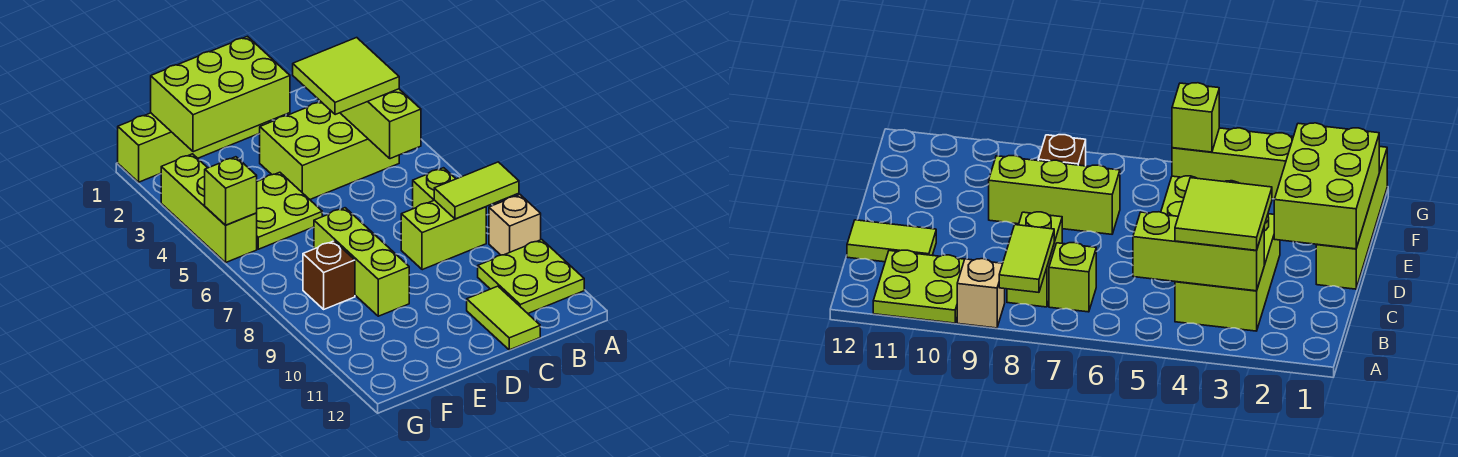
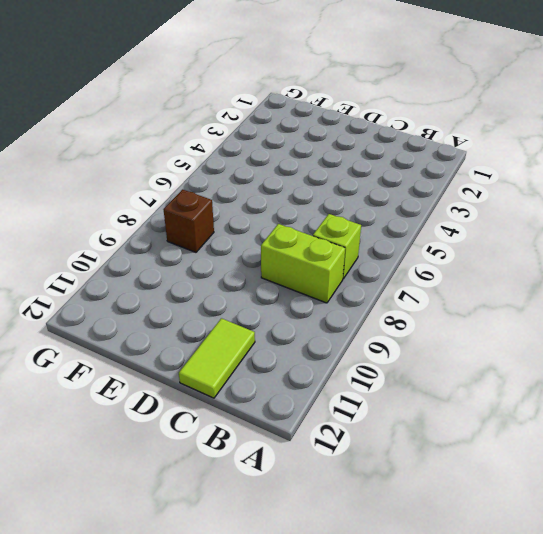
none -> tan brick A9 level 1
none -> lime plate A10:B11 level 1
none -> lime brick B3:D4 level 1

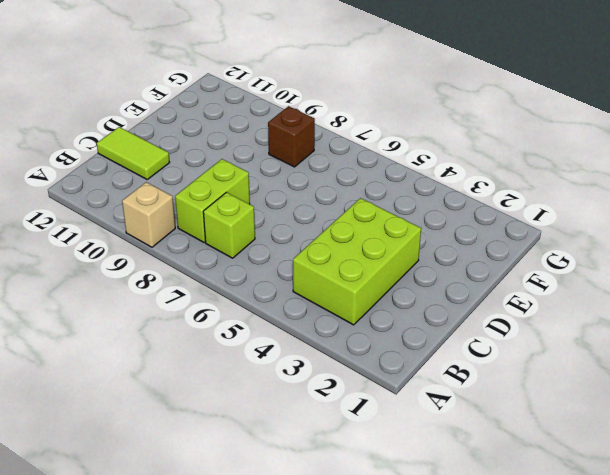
none -> lime plate A10:B11 level 1
none -> lime brick D1:G1 level 1
none -> lime plate E4:F5 level 1

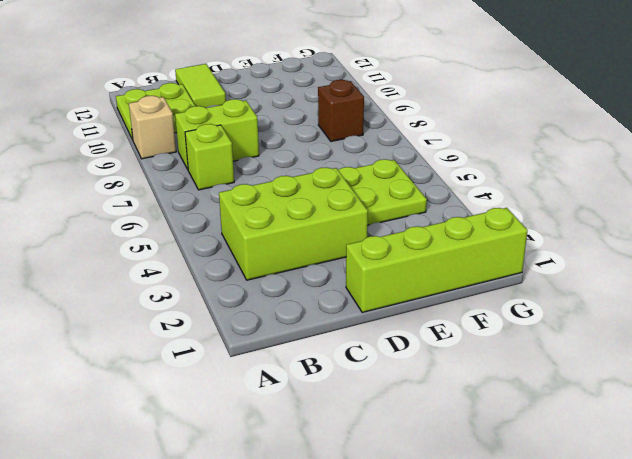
none -> lime brick E7:E9 level 1
none -> lime brick G3:G5 level 1
none -> lime tile A8:B8 level 2

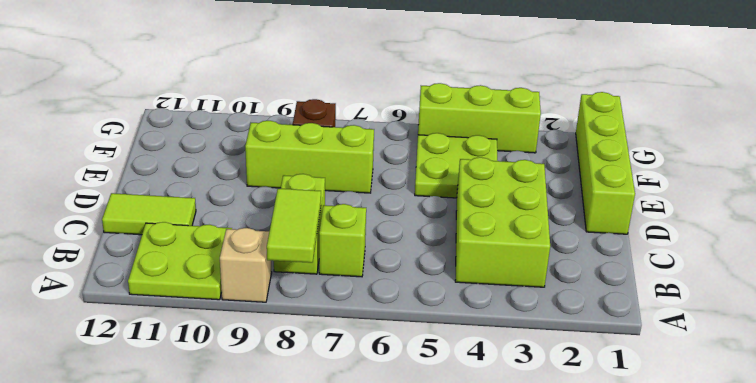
none -> lime brick B3:B5 level 2
none -> lime brick D1:F2 level 2
none -> lime brick G5 level 2

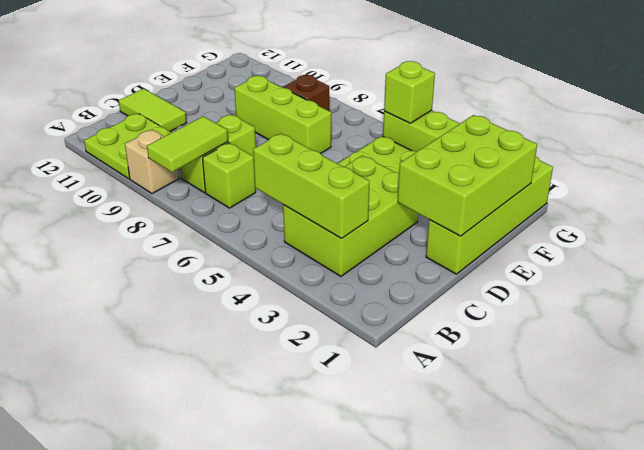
none -> lime tile B3:C4 level 3

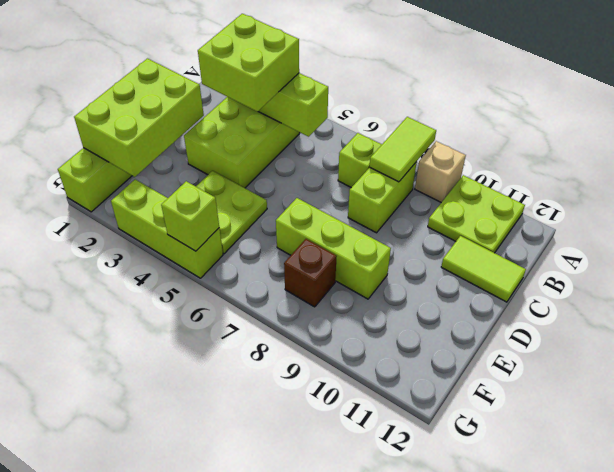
lime brick B3:C4 level 3 -> lime tile B3:C4 level 3

